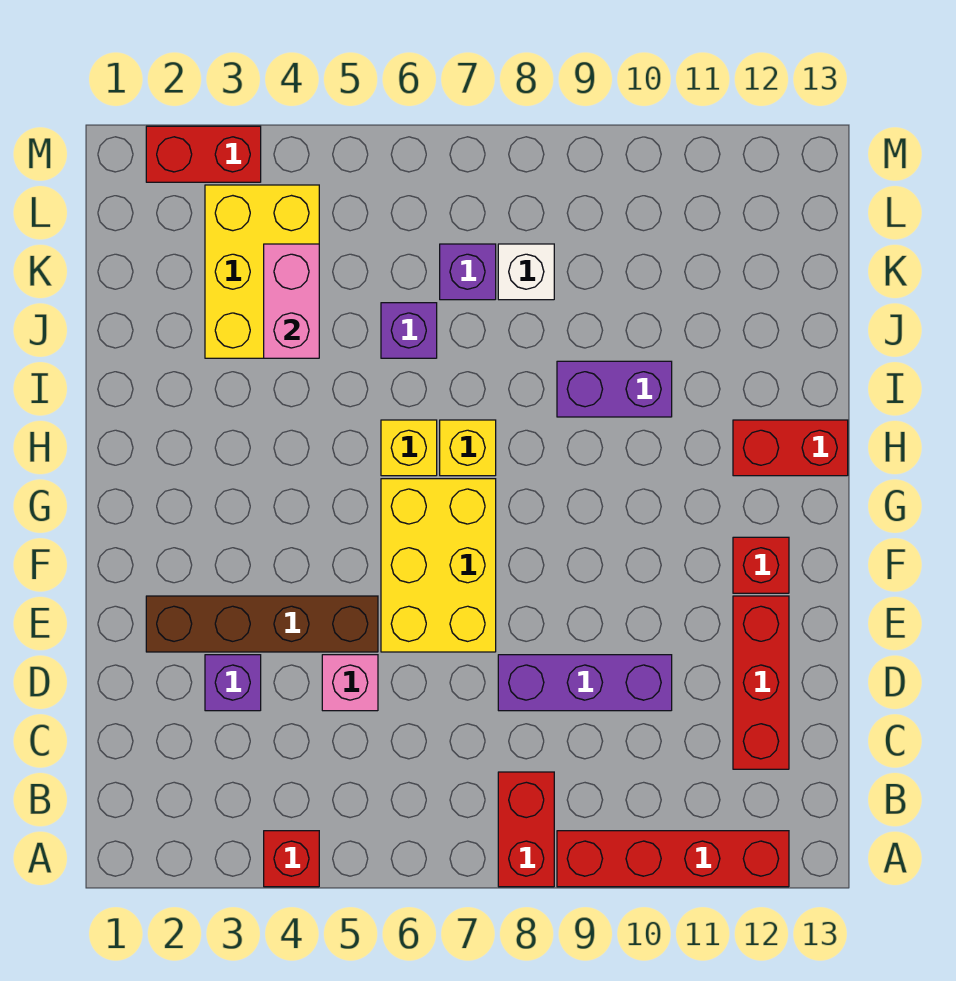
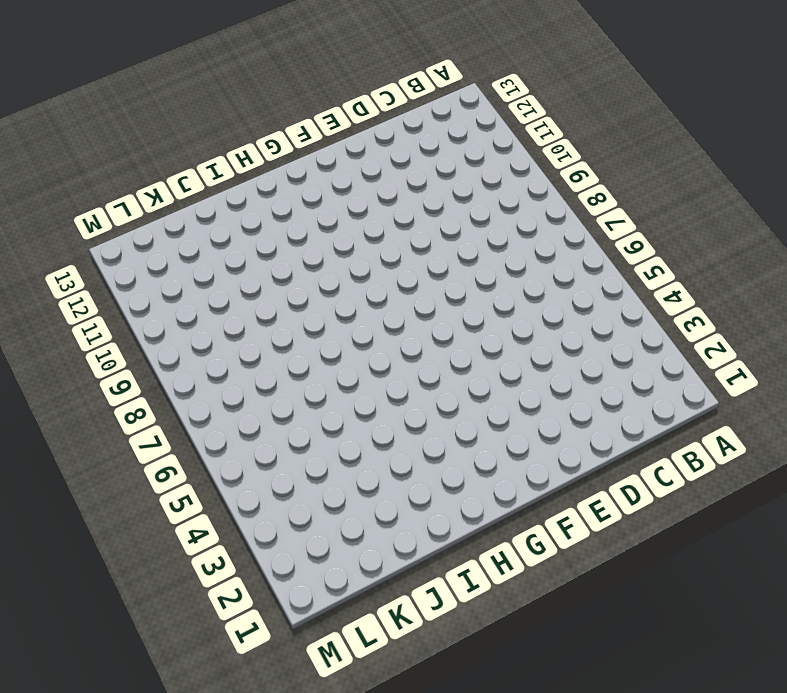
none -> red brick A4 level 1
none -> red brick A8:B8 level 1
none -> red brick A9:A12 level 1

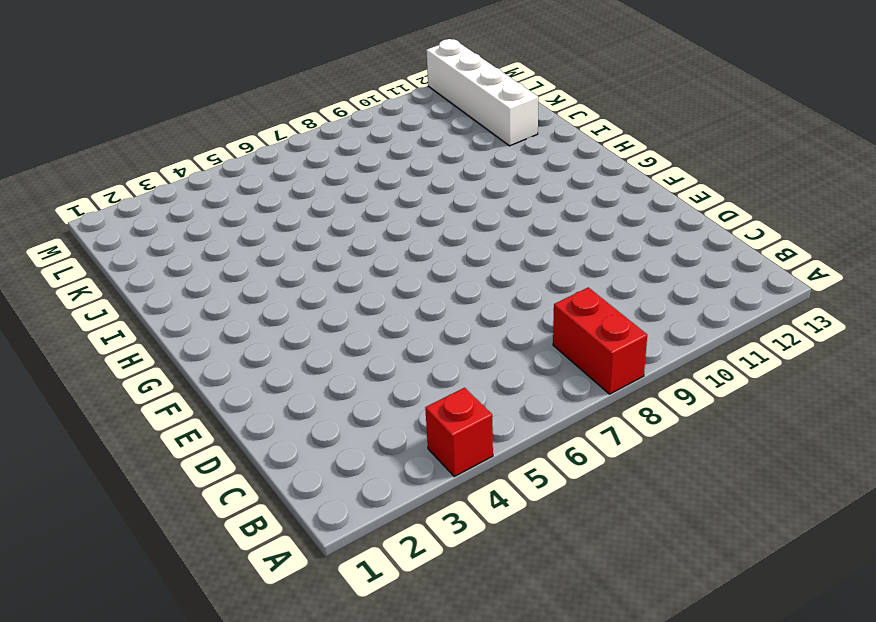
white brick J12:M12 level 1 -> none
none -> red brick A9:A12 level 1
none -> red brick C12:E12 level 1
none -> purple brick D3 level 1

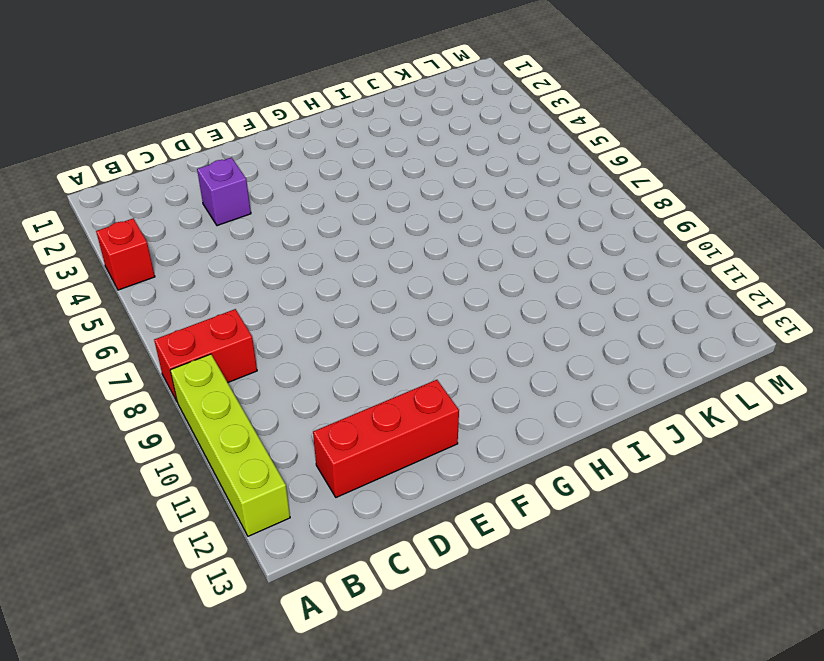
lime brick A9:A12 level 1 -> red brick A9:A12 level 1
none -> pink brick D5 level 1
none -> purple brick D8:D10 level 1
none -> brown brick E2:E5 level 1

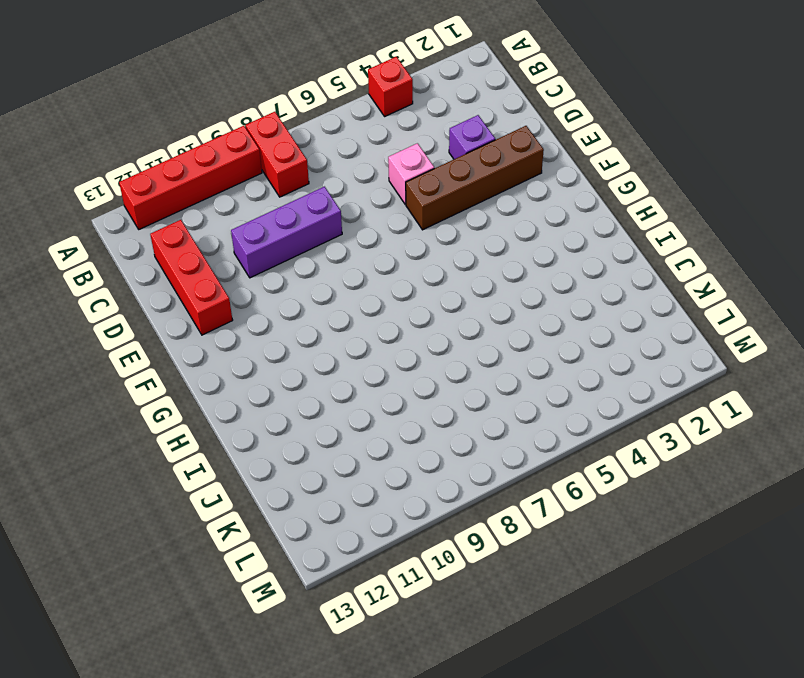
none -> yellow brick E6:G7 level 1
none -> red brick F12 level 1
none -> yellow brick H6 level 1

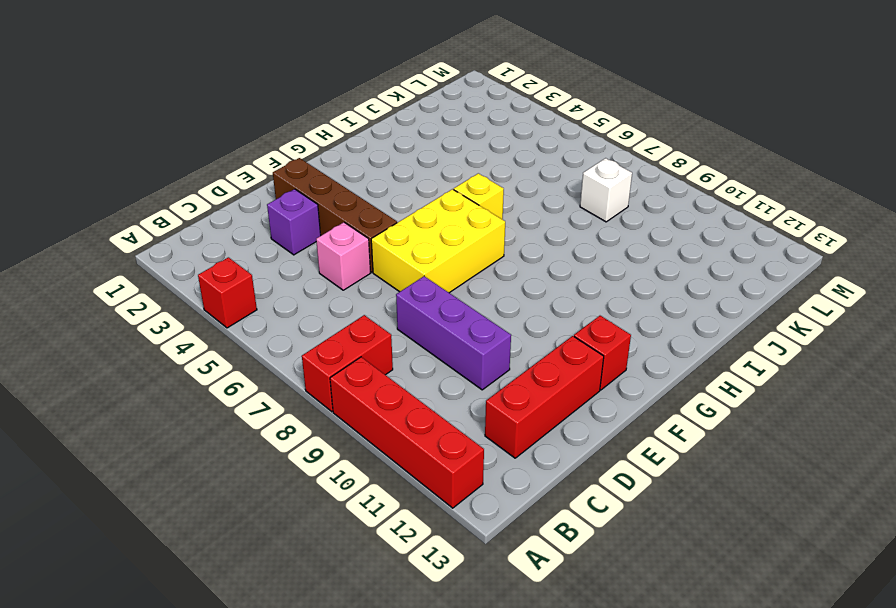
none -> yellow brick H7 level 1
none -> red brick H12:H13 level 1
none -> purple brick I9:I10 level 1

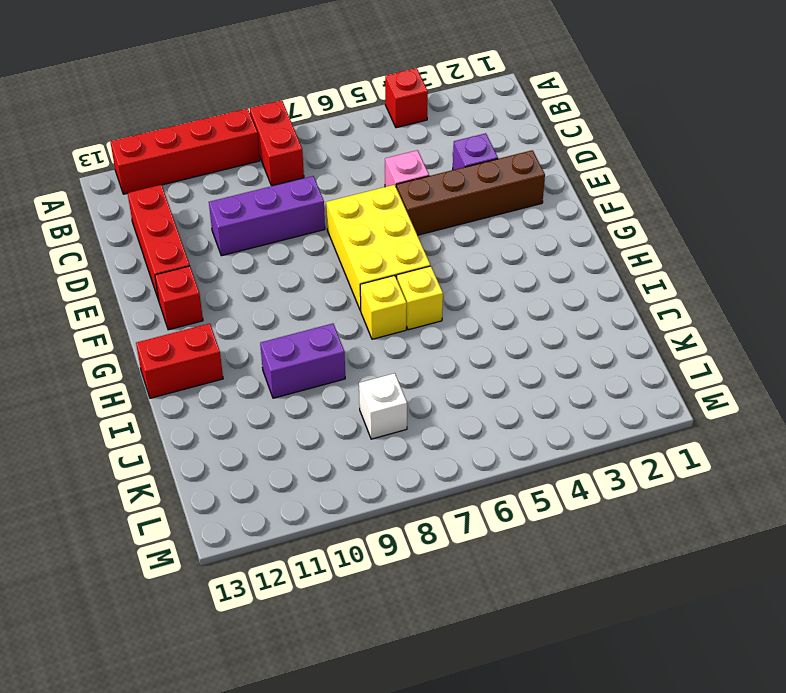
none -> yellow brick J3:L4 level 1
none -> purple brick J6 level 1
none -> purple brick K7 level 1

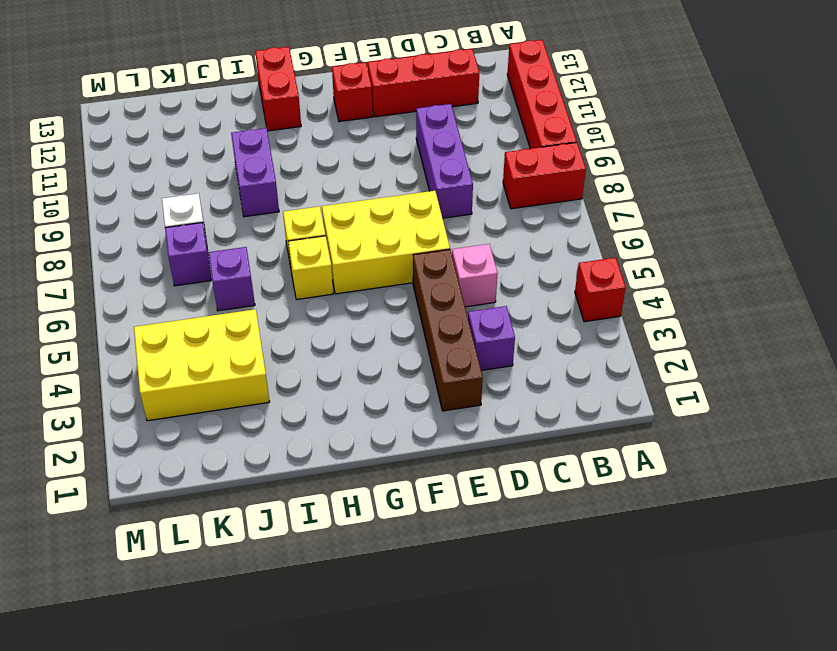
none -> red brick M2:M3 level 1
none -> pink brick J4:K4 level 2

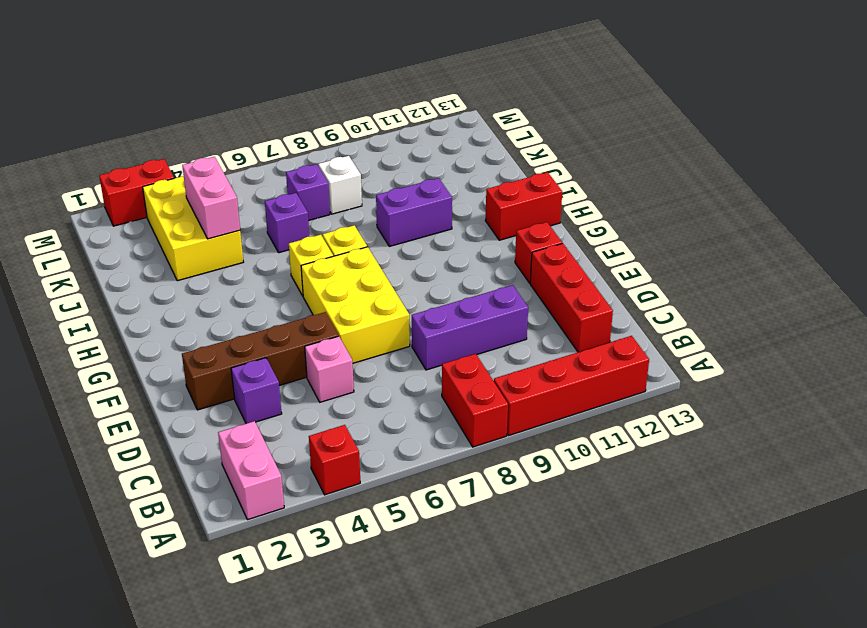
pink brick A2:B2 level 1 -> none

